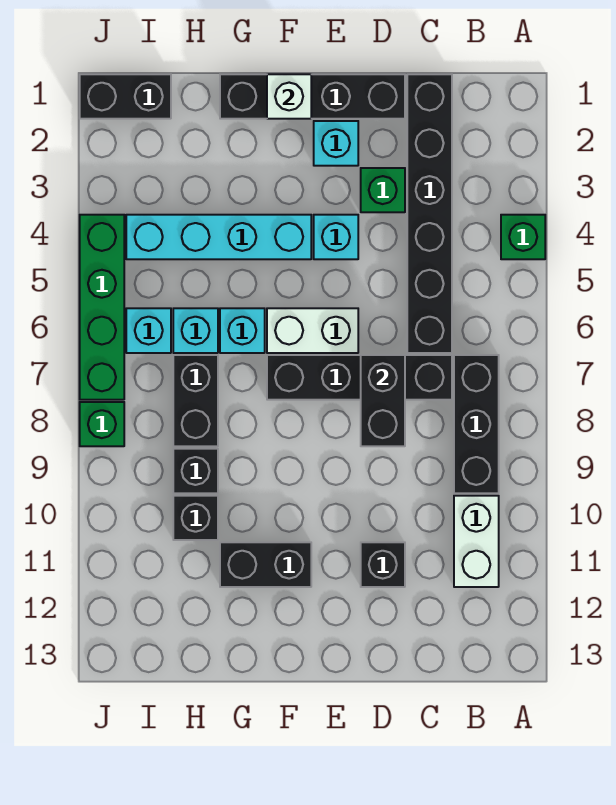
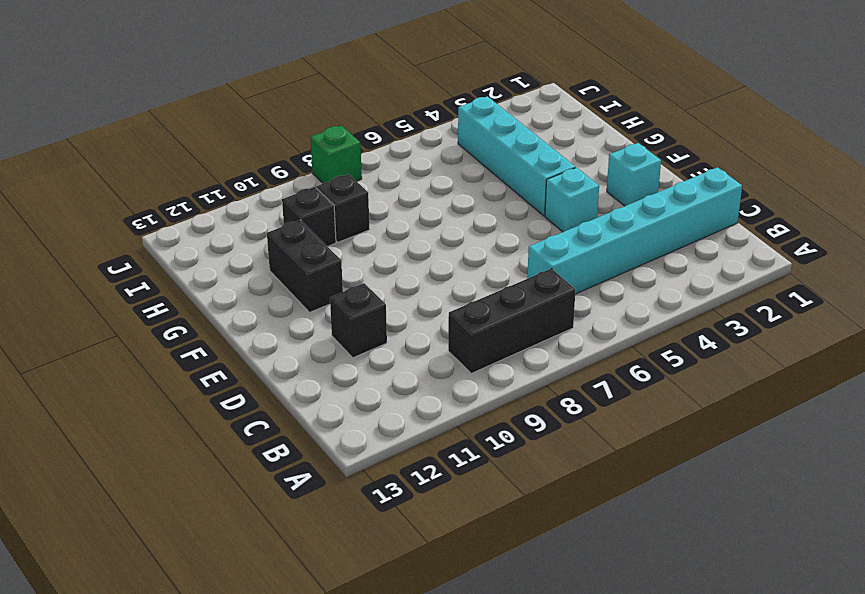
cyan brick C1:C6 level 1 -> black brick C1:C6 level 1
none -> green brick A4 level 1
none -> white brick B10:B11 level 1
none -> black brick C7:F7 level 1

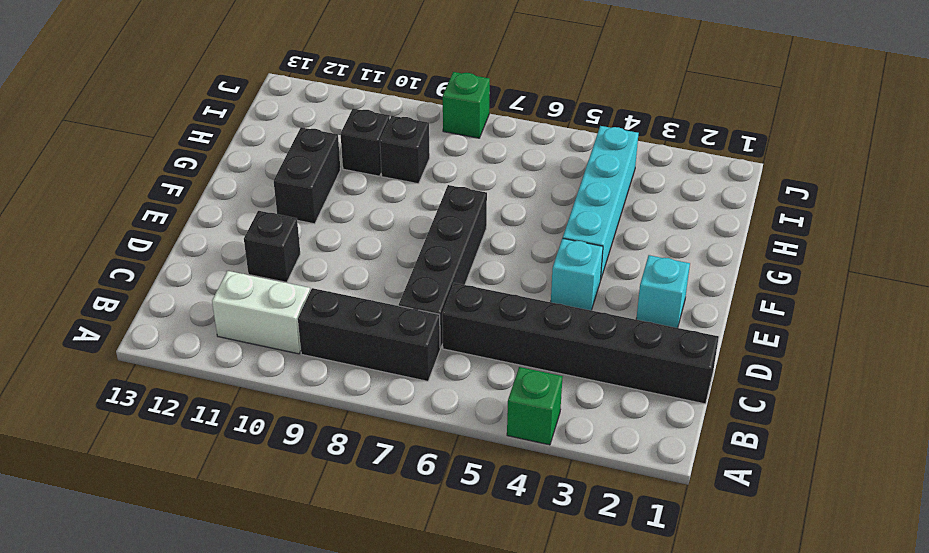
none -> black brick D1:G1 level 1
none -> green brick D3 level 1
none -> white brick E6:F6 level 1

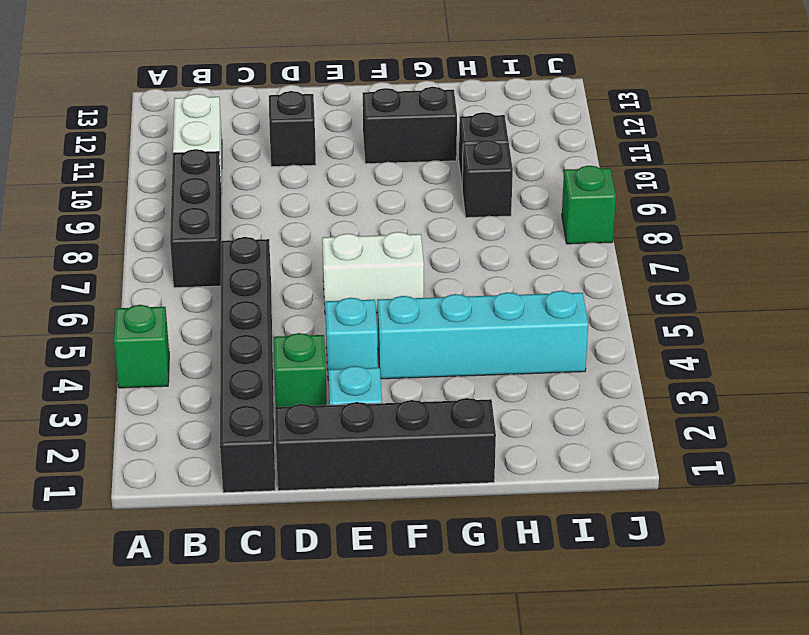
none -> black brick C7:F7 level 1
none -> cyan brick G6 level 1
none -> cyan brick H6 level 1

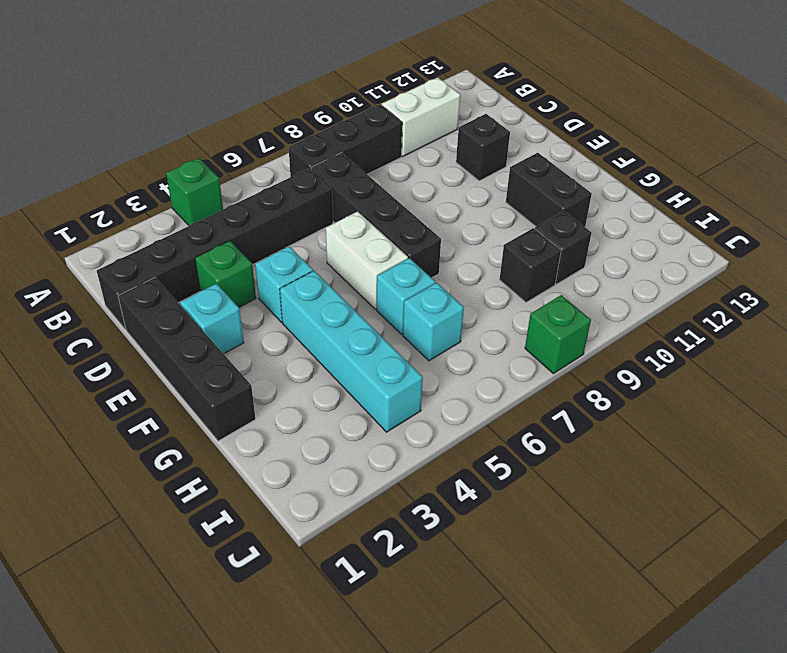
none -> black brick H7:H8 level 1
none -> black brick I1:J1 level 1
none -> cyan brick I6 level 1

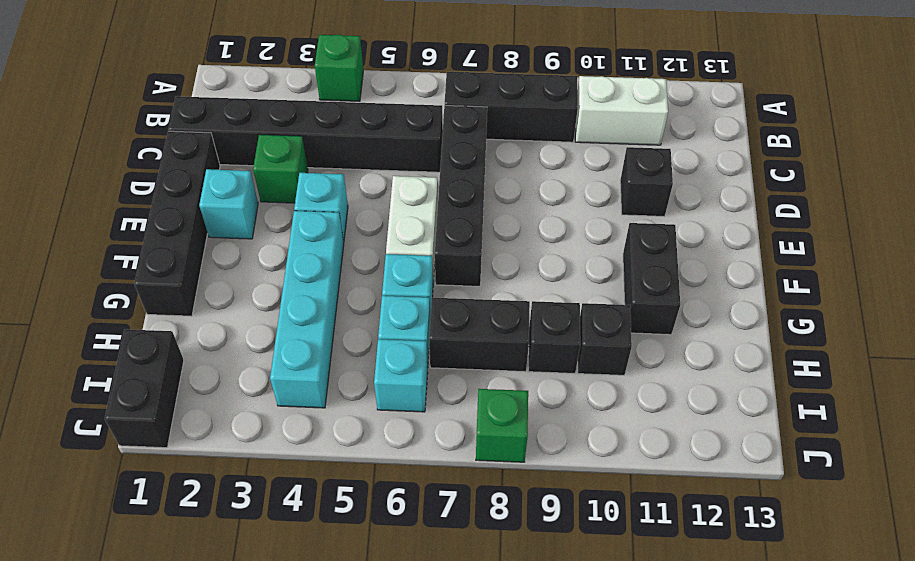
none -> green brick J4:J7 level 1
none -> black brick D7:D8 level 2
none -> white brick F1 level 2

